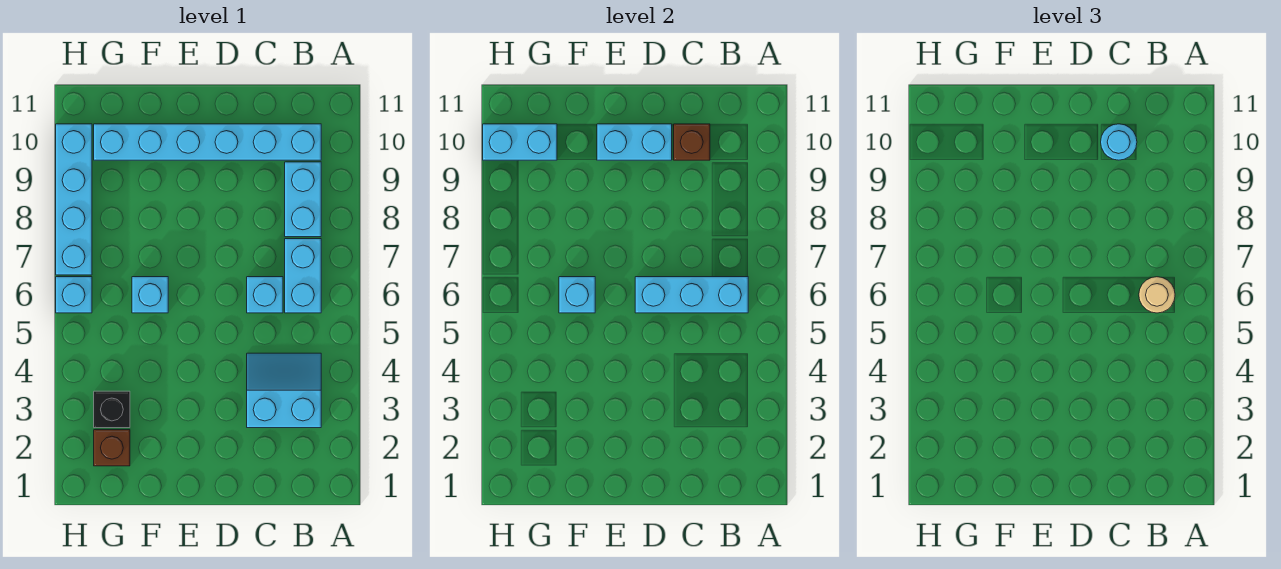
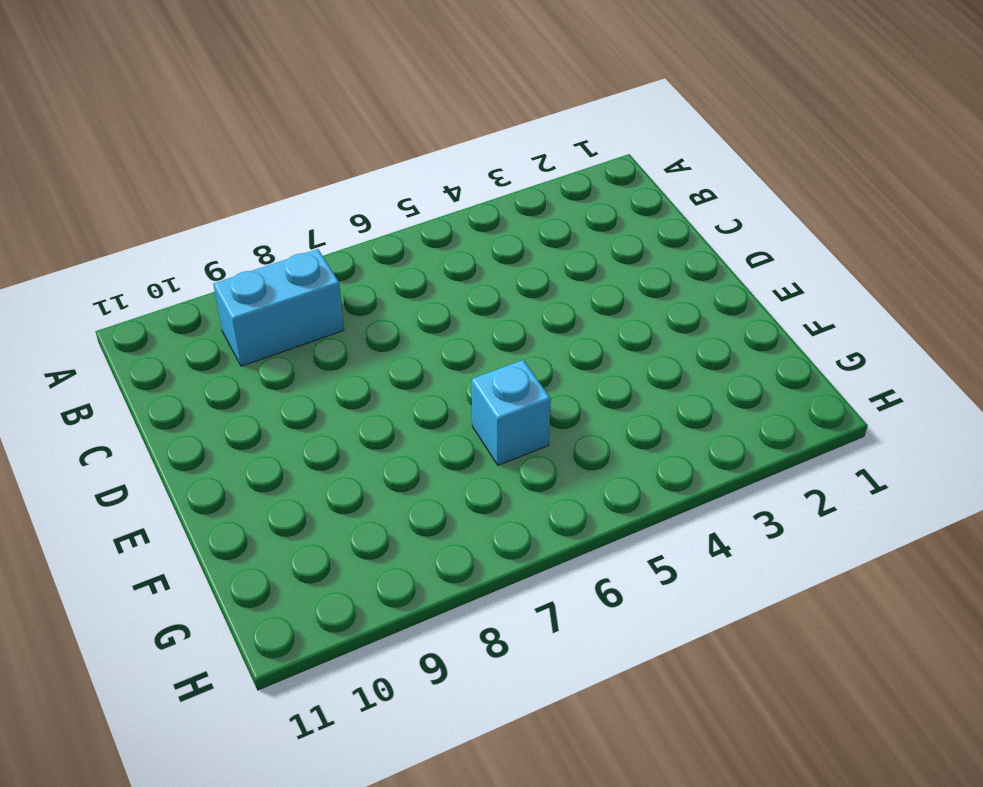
none -> cyan slope B3:C4 level 1 top 3
none -> cyan brick B6:B7 level 1
none -> cyan brick B10:G10 level 1

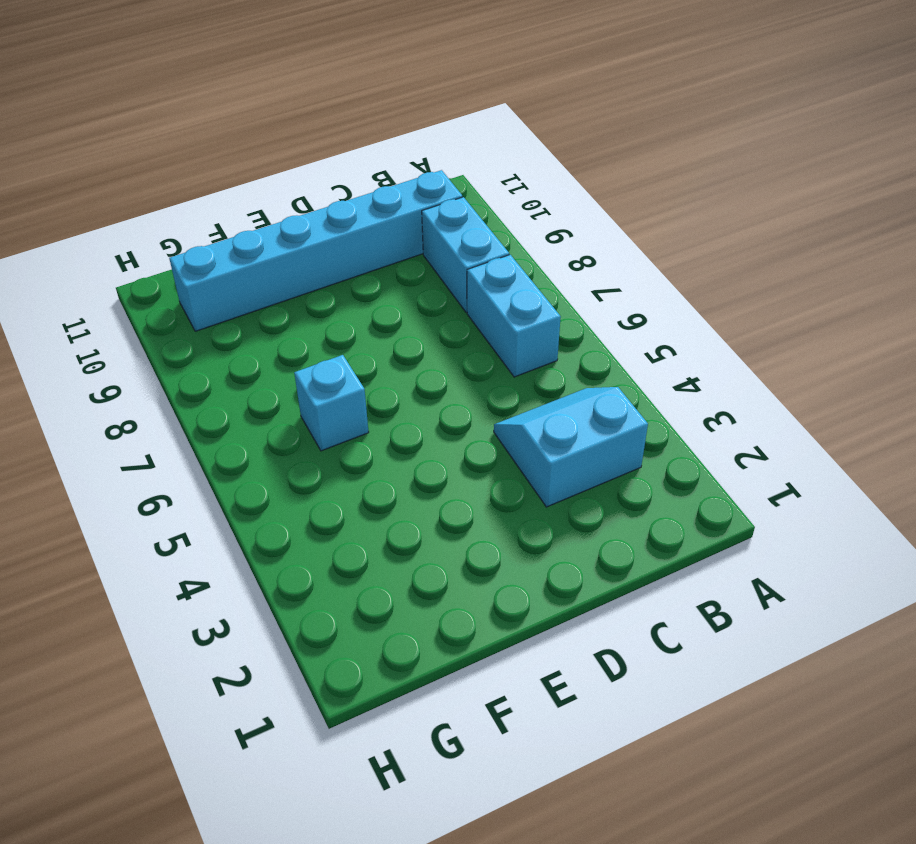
none -> cyan brick C6 level 1
none -> brown brick G2 level 1
none -> black brick G3 level 1

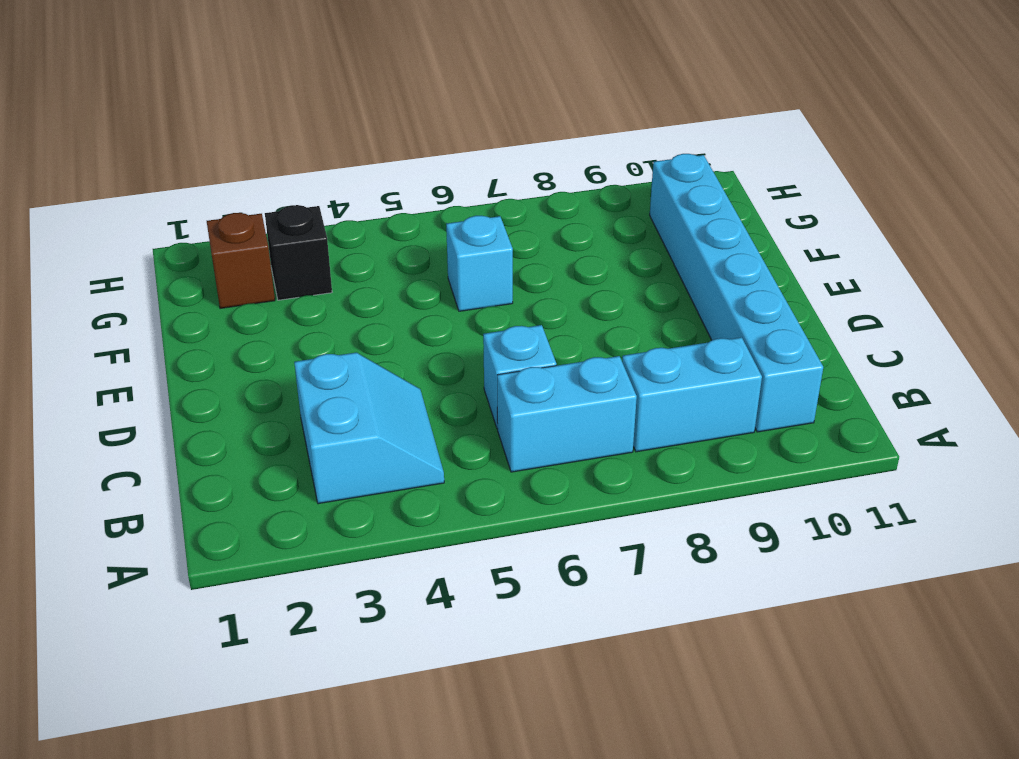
none -> cyan brick H6 level 1
none -> cyan brick H7:H10 level 1
none -> cyan brick B6:D6 level 2

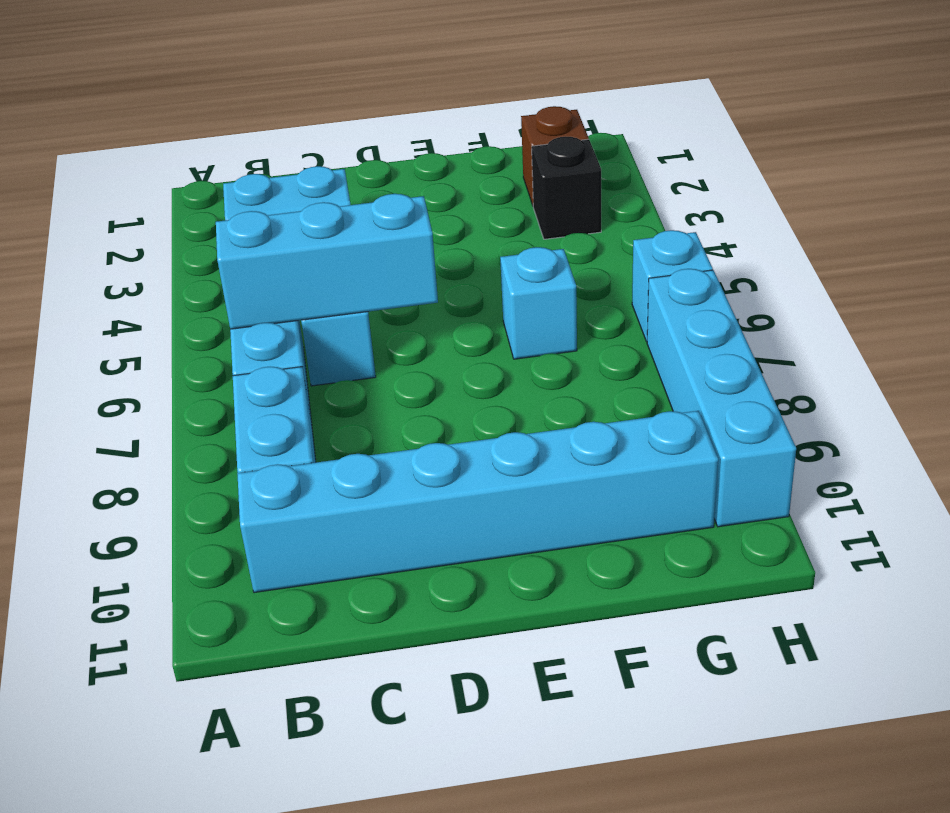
none -> brown brick C10 level 2
none -> cyan brick D10:E10 level 2
none -> cyan brick F6 level 2

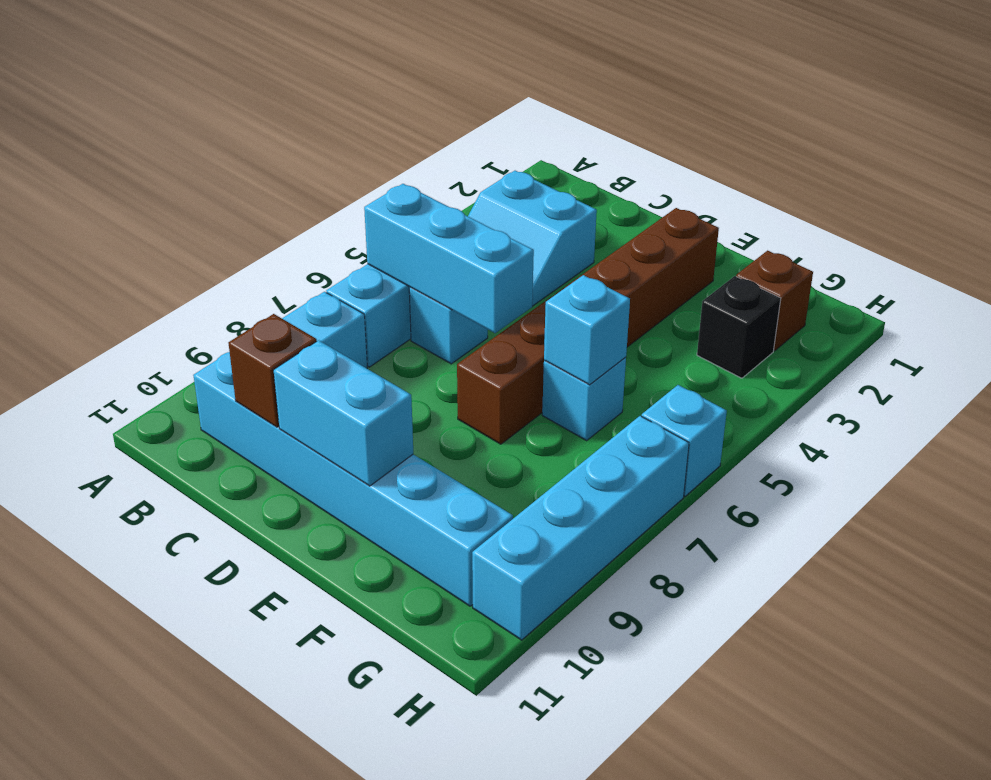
brown brick E2:E7 level 1 -> none
none -> cyan brick G10:H10 level 2
none -> tan round brick B6 level 3
none -> cyan round brick C10 level 3

